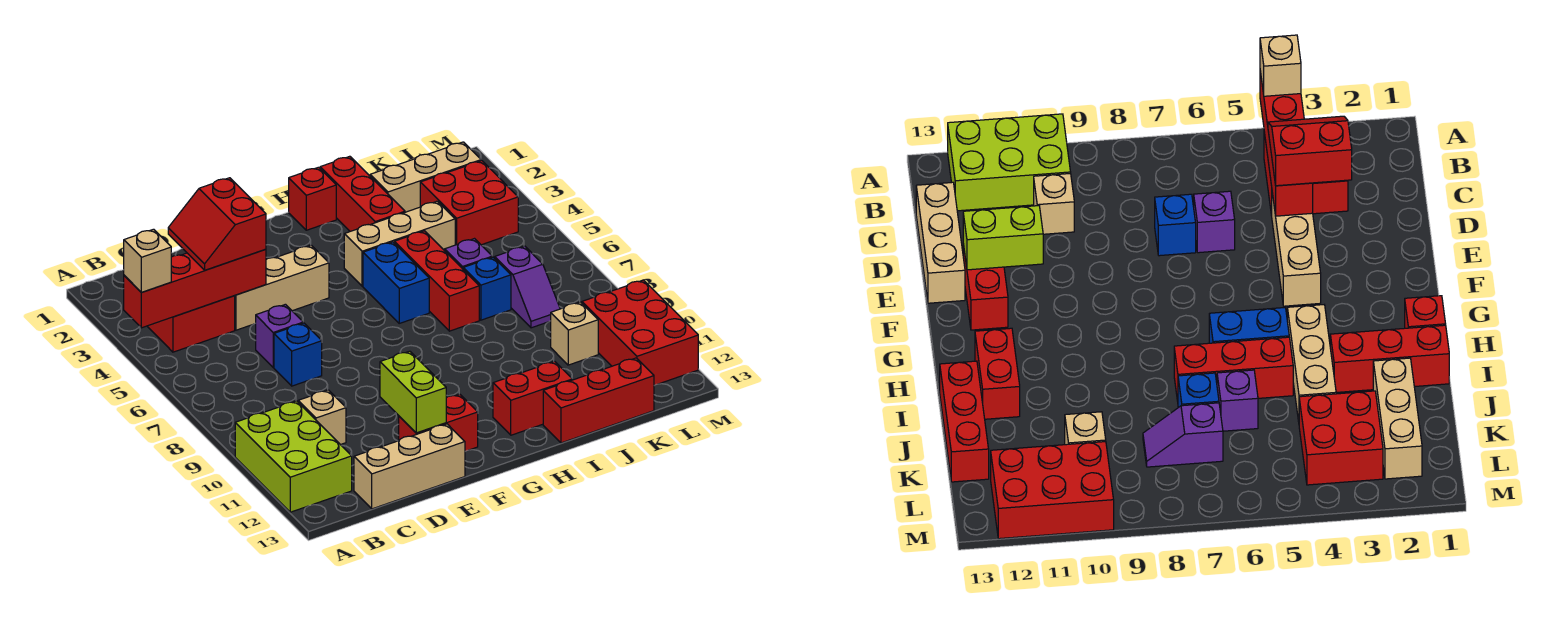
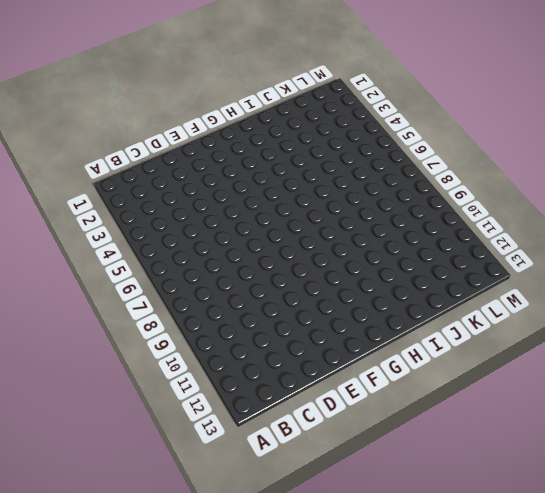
none -> lime brick A10:B12 level 1
none -> red brick B3:C4 level 1
none -> tan brick C10 level 1

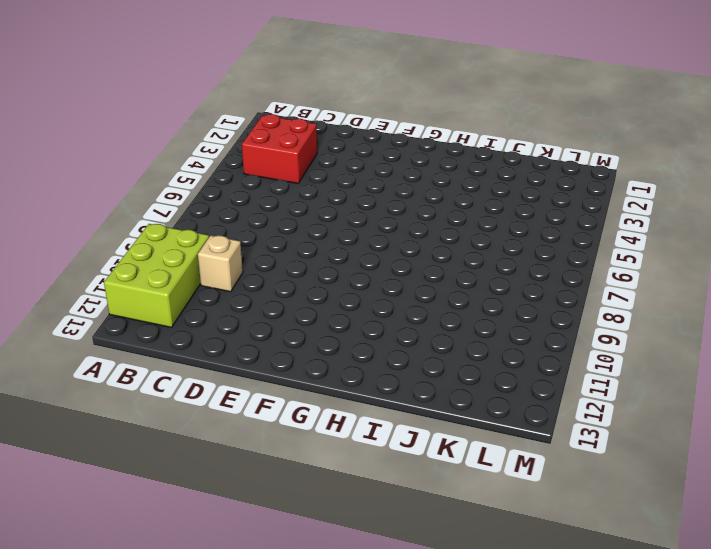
none -> tan brick C13:E13 level 1
none -> tan brick D4:F4 level 1
none -> purple brick D6 level 1

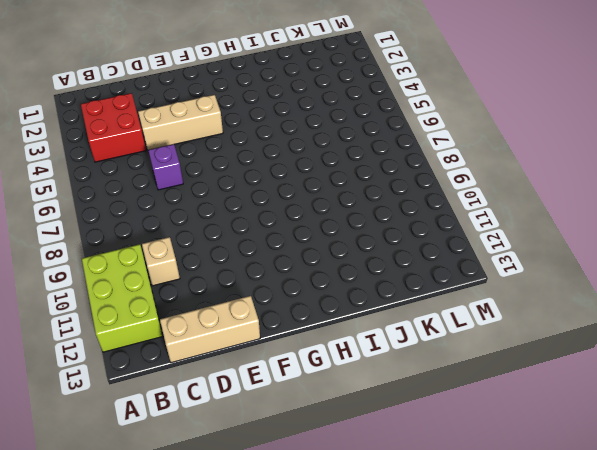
none -> blue brick D7 level 1
none -> red brick E12:F12 level 1
none -> red brick H1 level 1

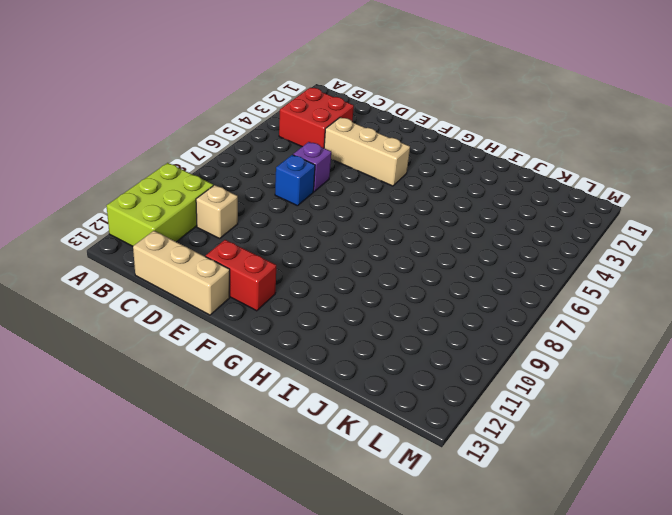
none -> red brick H1 level 1
none -> tan brick H4:J4 level 1
none -> blue brick H5:H6 level 1

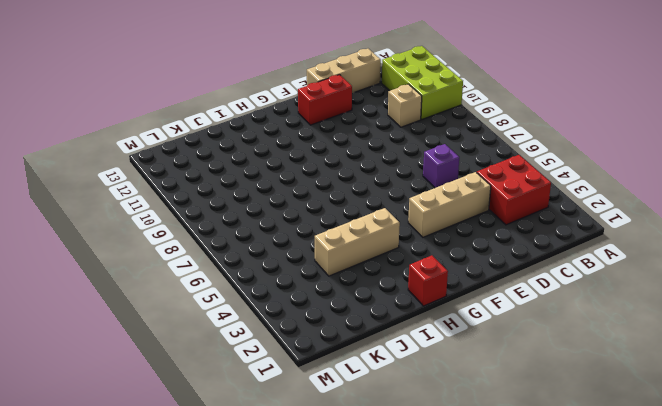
none -> blue brick D7 level 1
none -> blue brick H5:H6 level 1
none -> red brick H12:I12 level 1

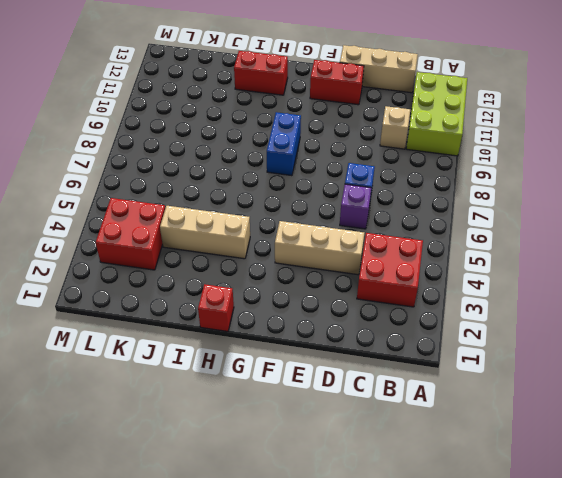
blue brick G8:G9 level 1 -> blue brick H5:H6 level 1
none -> red brick I1:I3 level 1
none -> red brick I5:I7 level 1
none -> red brick I13:K13 level 1

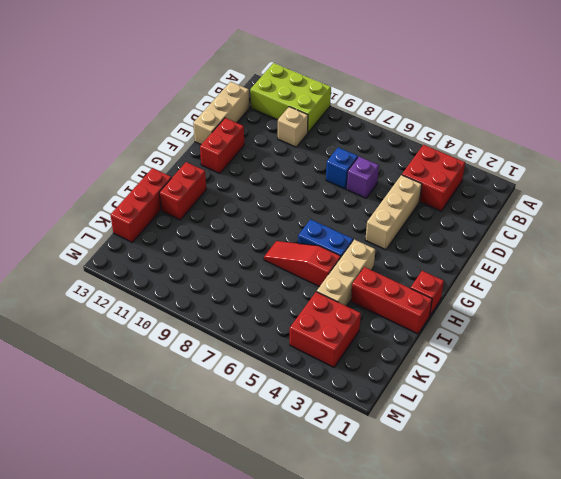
red slope I5:I7 level 1 top 5 -> red brick I5:I7 level 1
none -> tan brick J2:L2 level 1
none -> purple brick J6 level 1
none -> blue brick J7 level 1

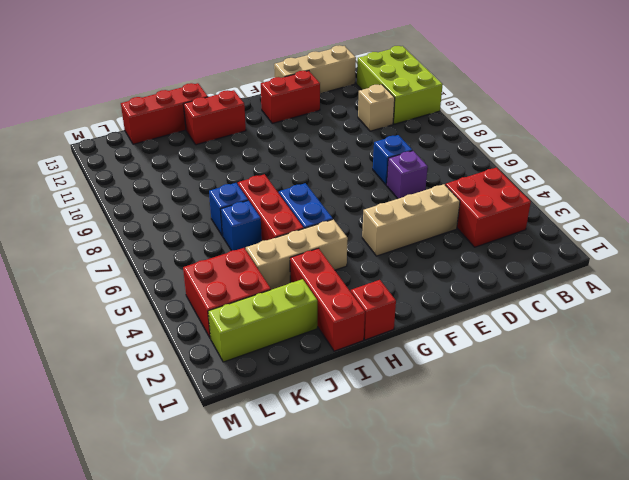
lime brick J2:L2 level 1 -> tan brick J2:L2 level 1
blue brick J6 level 1 -> purple brick J6 level 1
none -> purple slope K7:K8 level 1 top 7
none -> tan brick K10 level 1
none -> red brick L10:M12 level 1

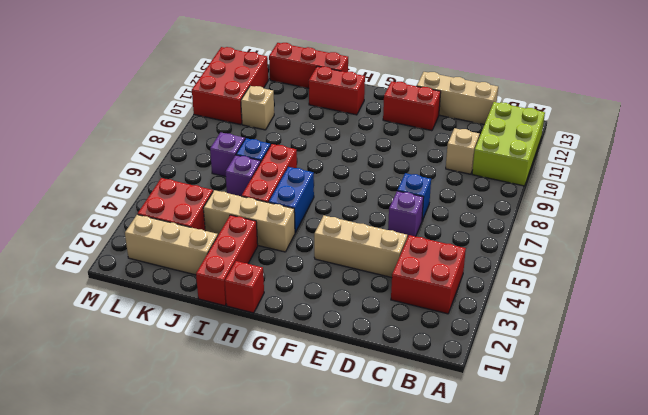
none -> red brick A4:D4 level 2
none -> lime brick E11:E12 level 2
none -> tan brick A4 level 3

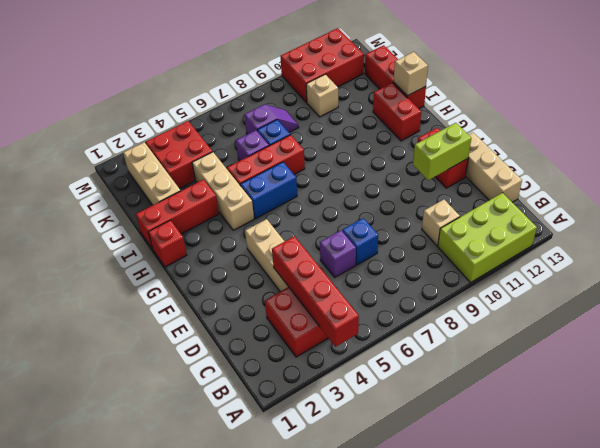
tan brick I13 level 2 -> tan brick A4 level 3
none -> red slope C3:D4 level 3 top D

